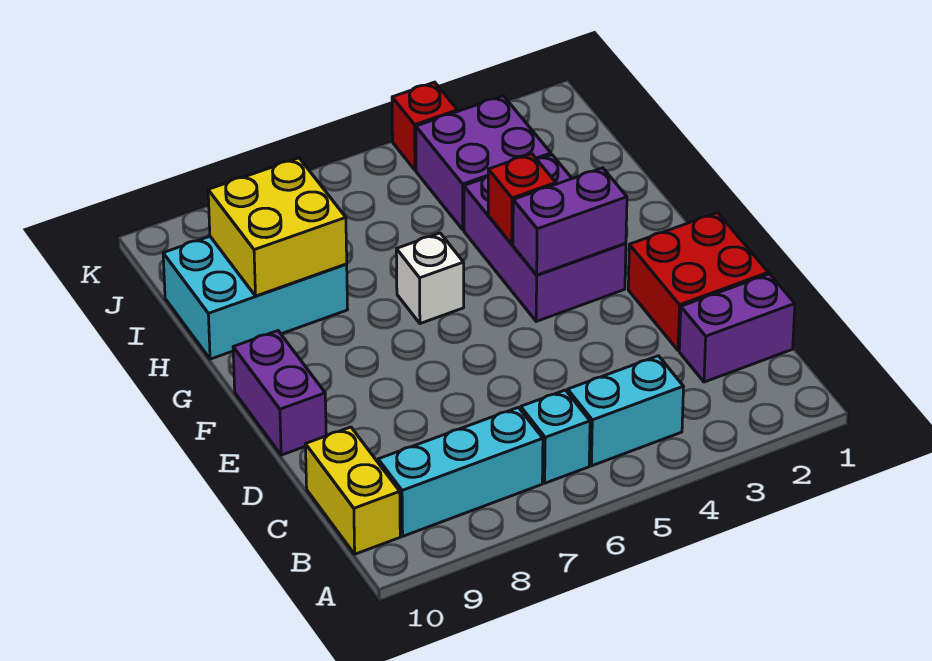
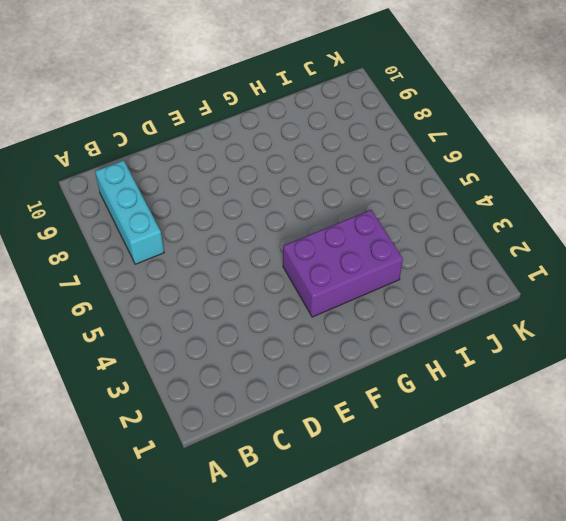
none -> cyan brick B4:B5 level 1
none -> cyan brick B6 level 1
none -> yellow brick B10:C10 level 1

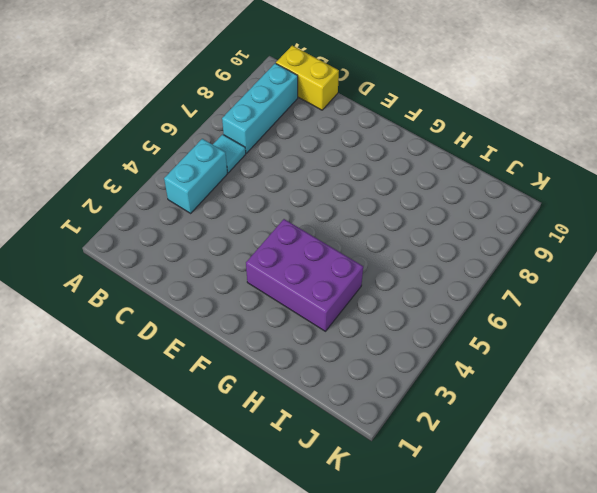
cyan tile B6 level 1 -> cyan brick B6 level 1
none -> purple brick C1:C2 level 1
none -> red brick D1:E2 level 1
none -> purple brick E10:F10 level 1

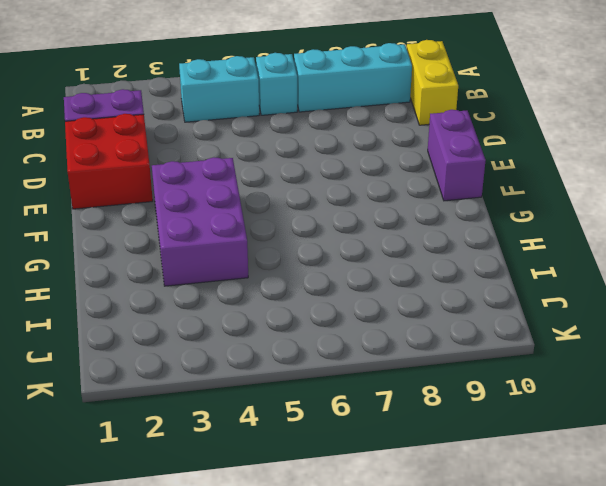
none -> white brick G6 level 1
none -> cyan brick H8:I10 level 1
none -> purple brick I3:J4 level 1

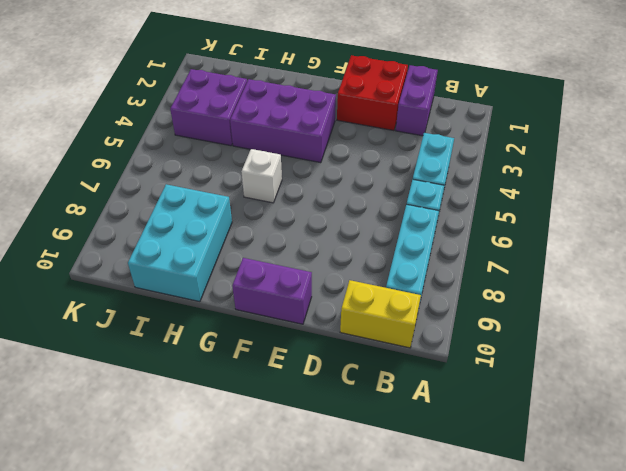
none -> red brick K4 level 1
none -> purple brick F3:F4 level 2
none -> red brick G4 level 2

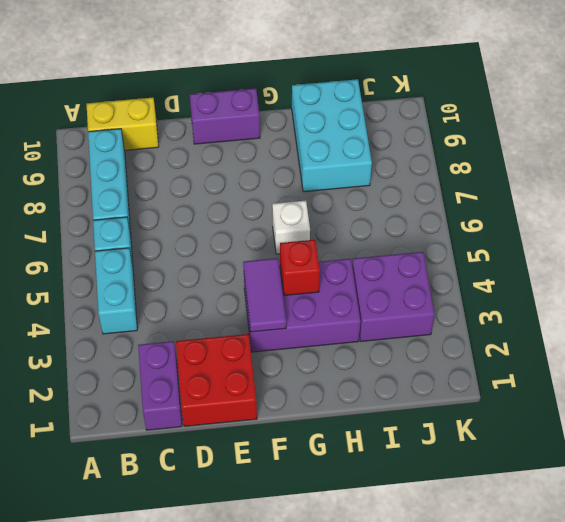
purple tile F3:F4 level 2 -> purple brick F3:F4 level 2
none -> red brick K4 level 1
none -> yellow brick H8:I9 level 2

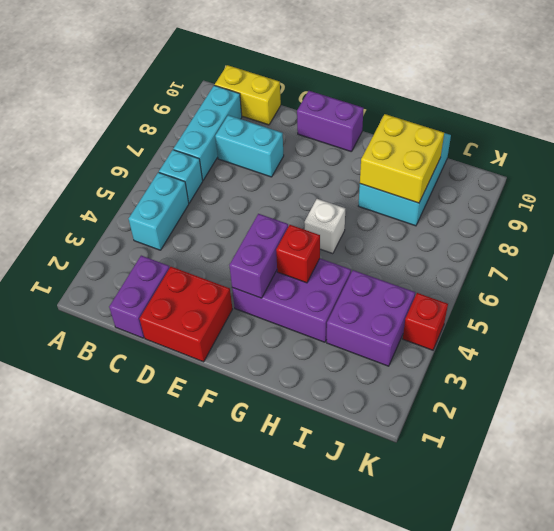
cyan brick C8:D8 level 1 -> none

